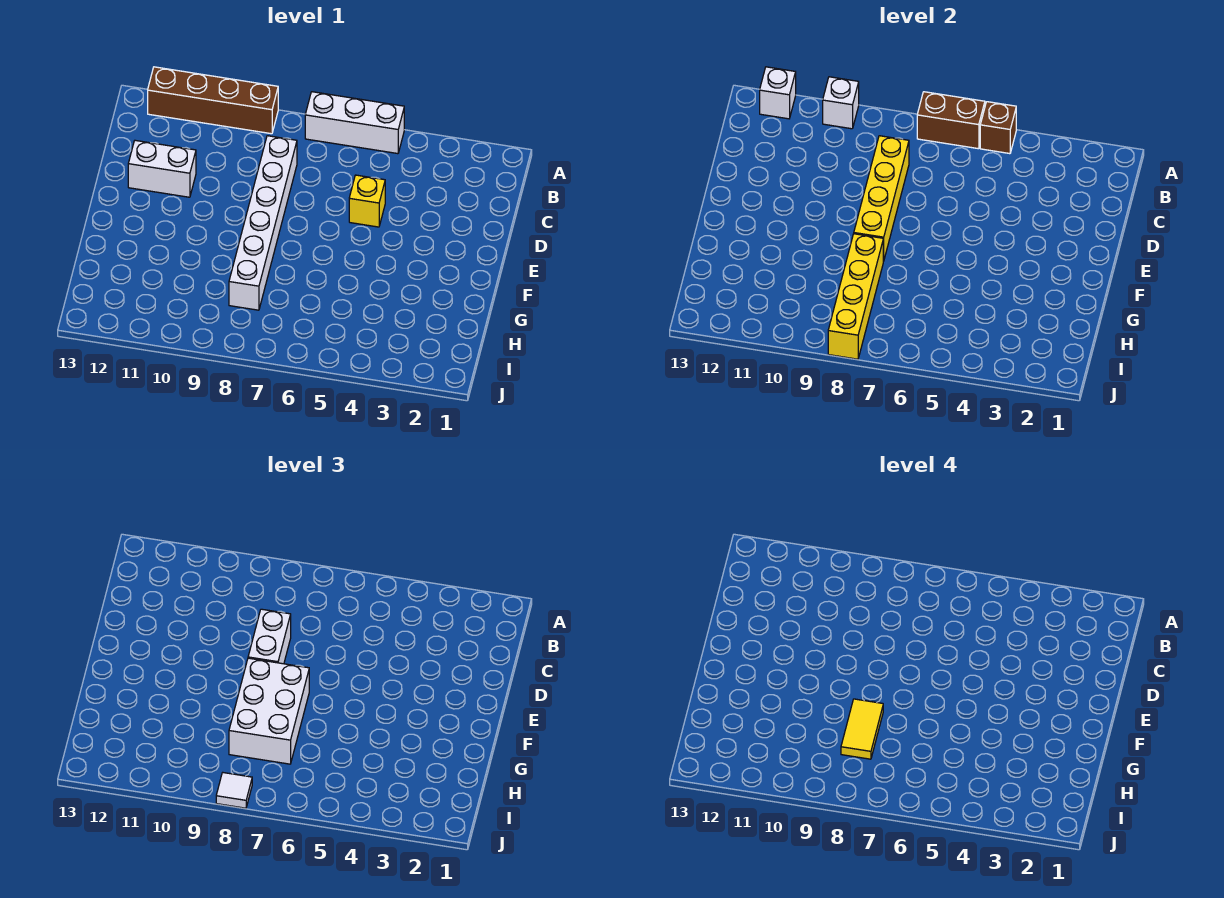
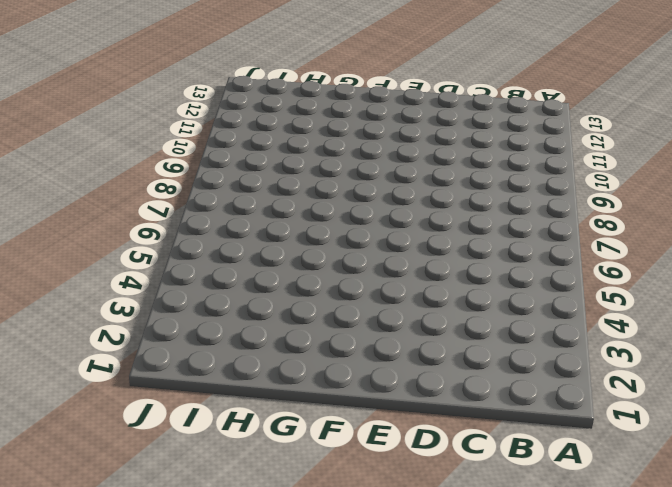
none -> white brick A5:A7 level 1
none -> brown brick A9:A12 level 1
none -> white brick C8:H8 level 1

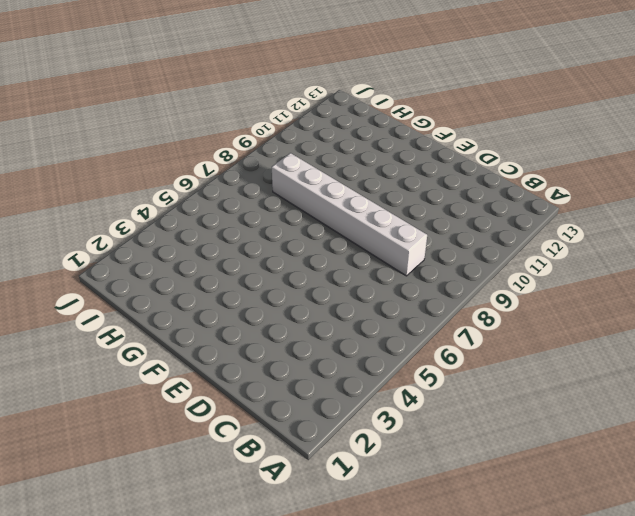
none -> white brick A5:A7 level 1
none -> brown brick A9:A12 level 1
none -> yellow brick D5 level 1

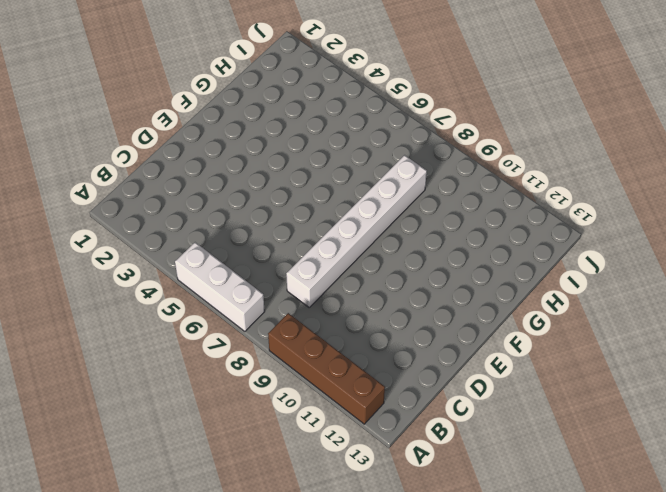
none -> yellow brick D5 level 1
none -> white brick D11:D12 level 1
none -> brown brick A5 level 2

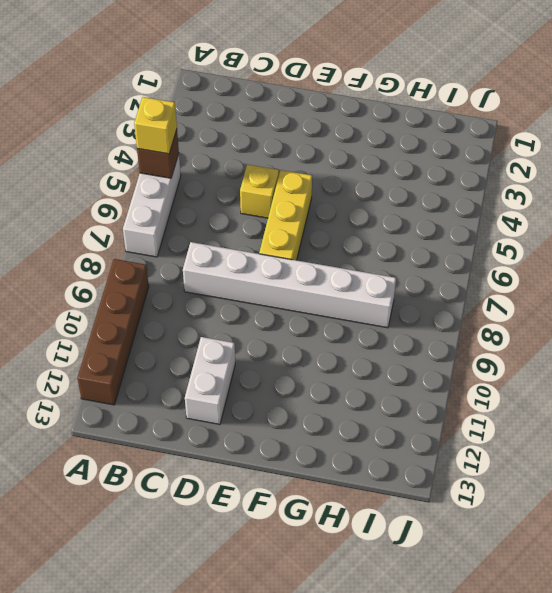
yellow brick A5 level 3 -> none
yellow brick E5:E7 level 1 -> none
none -> brown brick A6:A7 level 2
none -> white brick A10 level 2
none -> white brick A12 level 2

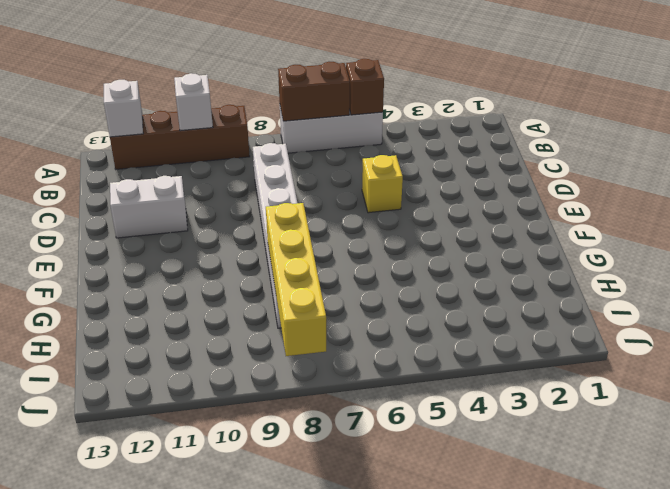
none -> yellow brick C8:F8 level 2
none -> white brick D8:E8 level 3
none -> white brick F7:H8 level 3

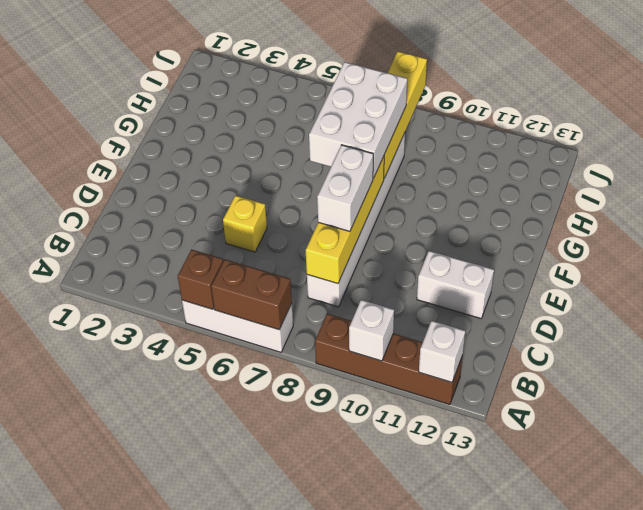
none -> white tile J8 level 3
none -> yellow tile G8:H8 level 4

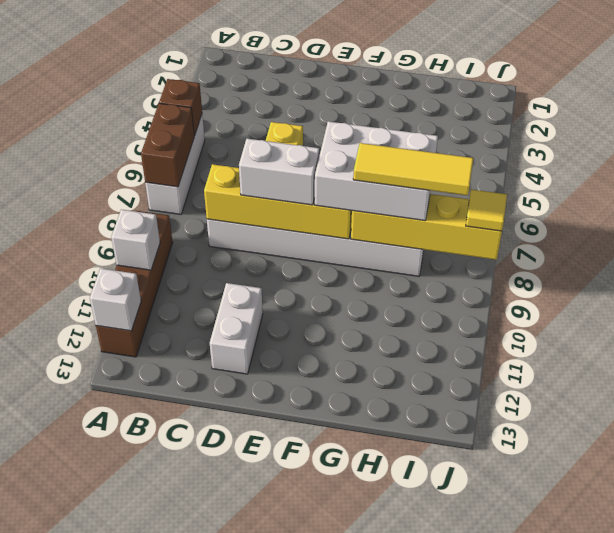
yellow tile G8:I8 level 4 -> yellow tile G8:H8 level 4
yellow tile J8 level 3 -> white tile J8 level 3

